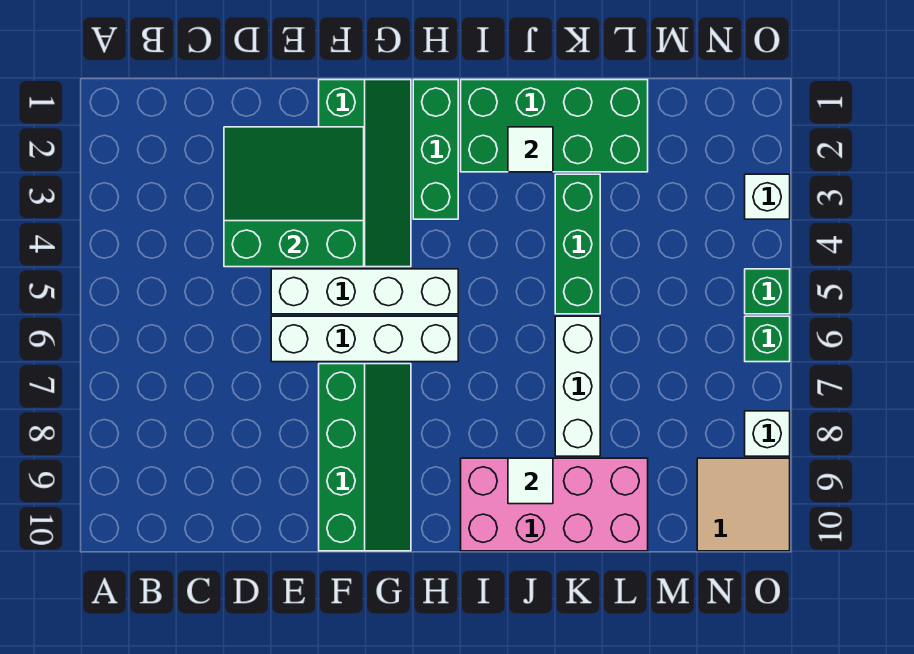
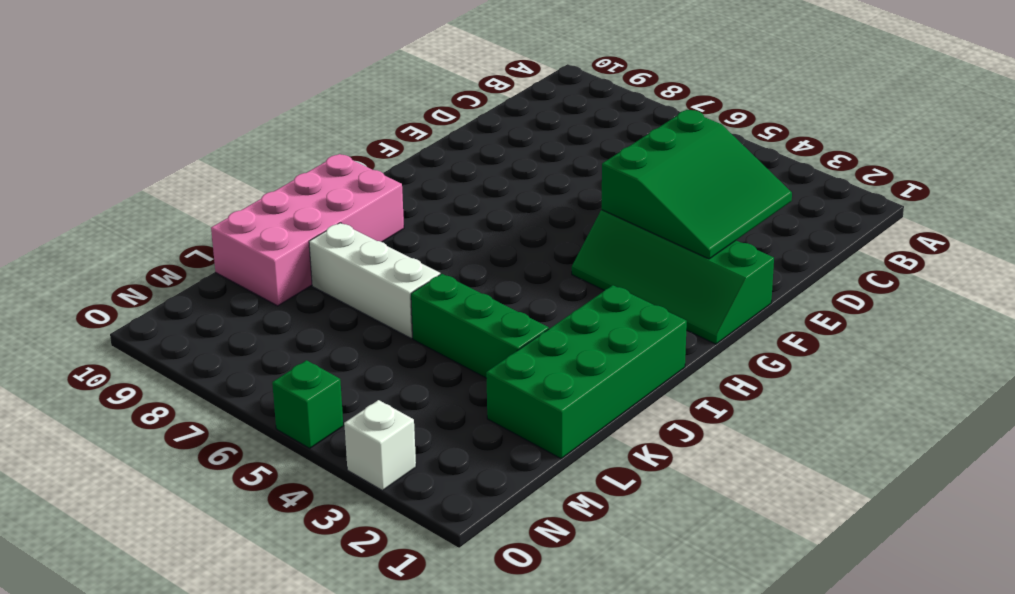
none -> white brick E5:H5 level 1
none -> white brick E6:H6 level 1
none -> green slope F7:G10 level 1 top F

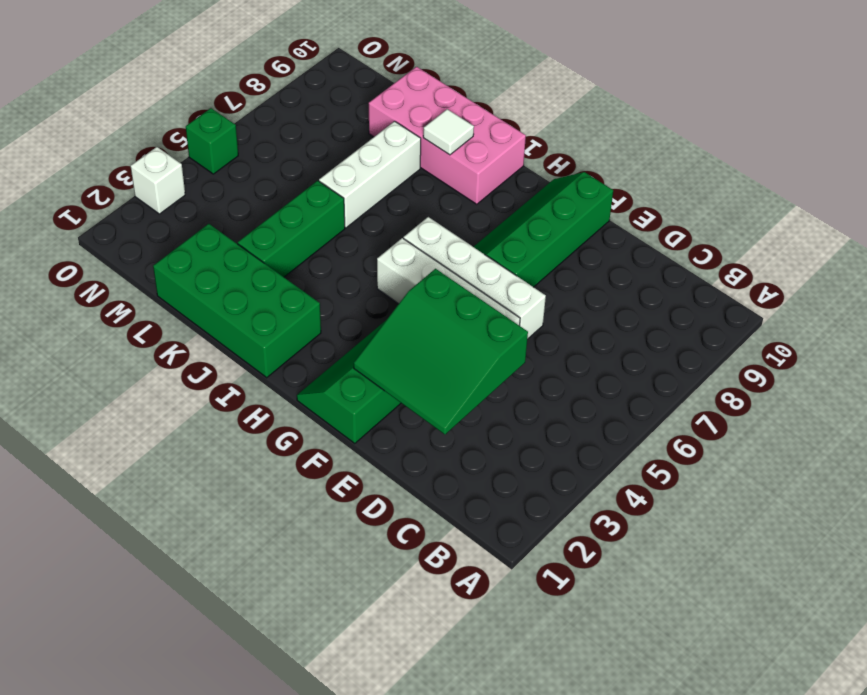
none -> green brick H1:H3 level 1
none -> tan tile N9:O10 level 1
none -> green brick O6 level 1

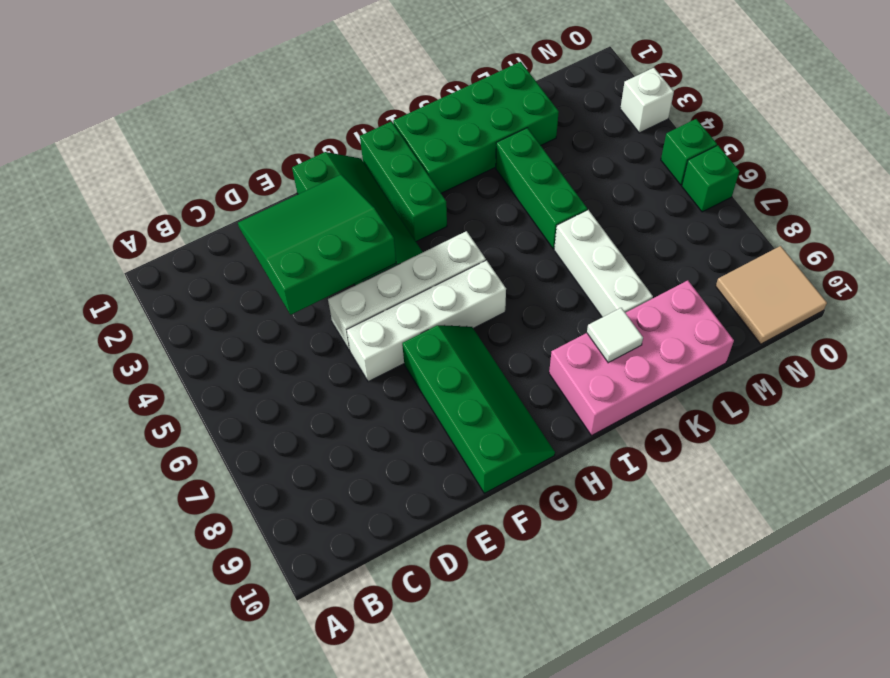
none -> white brick O8 level 1
none -> white tile J2 level 2

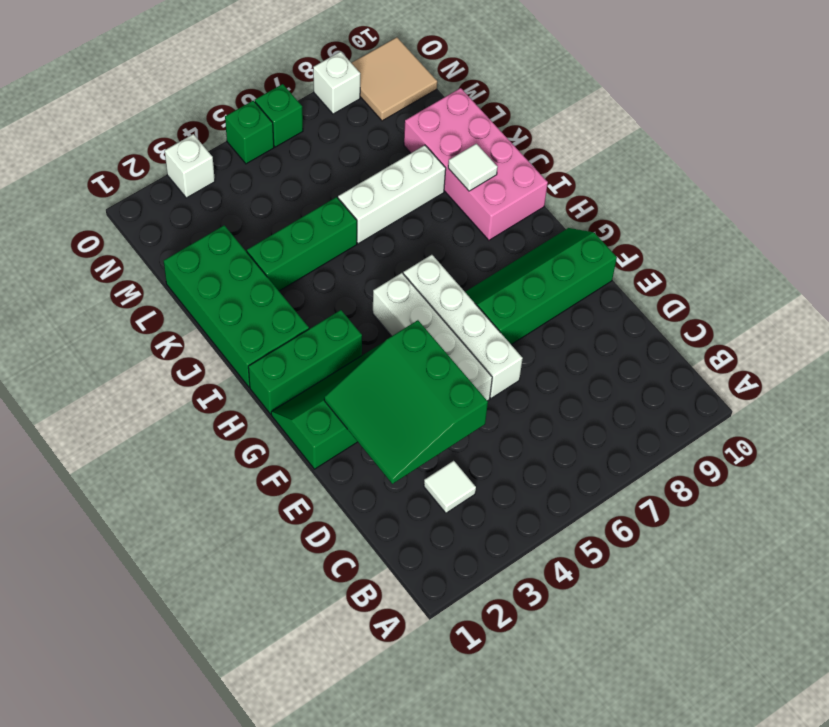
white tile C3 level 1 -> white tile J2 level 2

